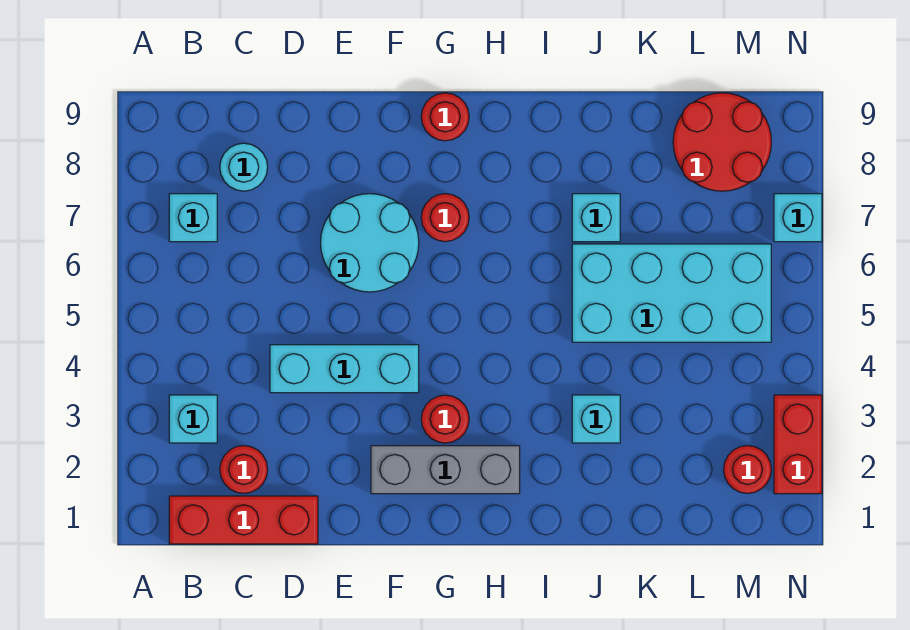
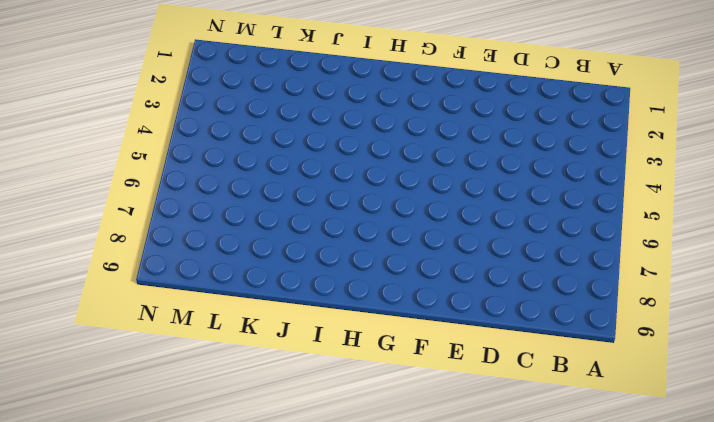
none -> red brick B1:D1 level 1
none -> cyan brick B3 level 1
none -> cyan brick B7 level 1

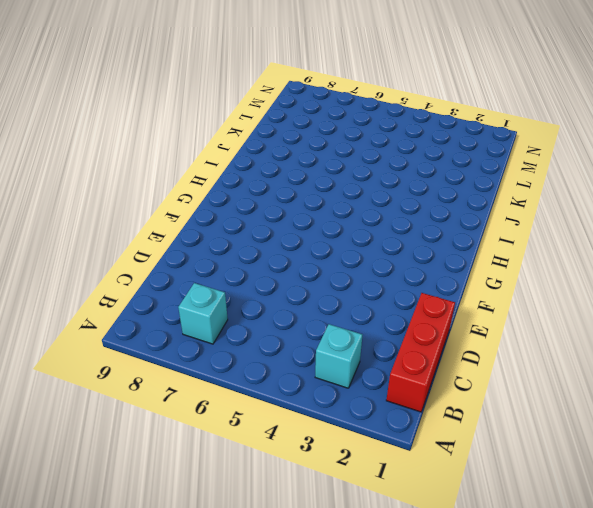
none -> red round brick C2 level 1
none -> cyan round brick C8 level 1
none -> cyan brick D4:F4 level 1

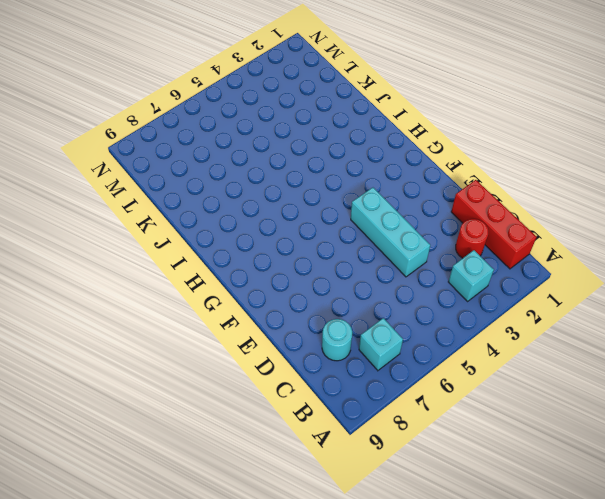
none -> cyan round brick E6:F7 level 1
none -> grey brick F2:H2 level 1
none -> red round brick G3 level 1

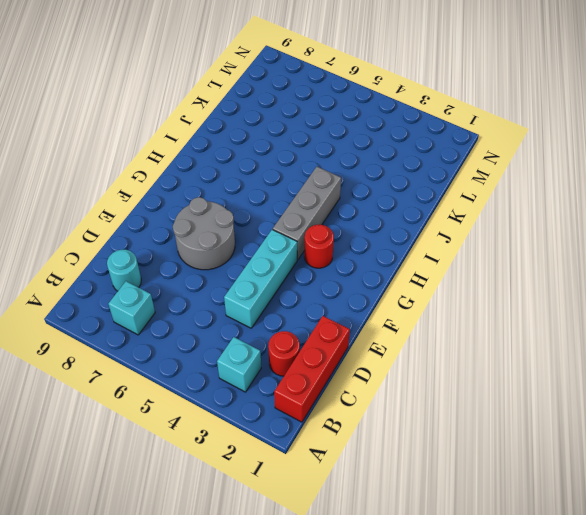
grey round brick E6:F7 level 1 -> cyan round brick E6:F7 level 1
grey brick G4:I4 level 1 -> grey brick F2:H2 level 1
none -> red round brick G7 level 1
none -> red round brick G9 level 1
none -> cyan brick J3 level 1

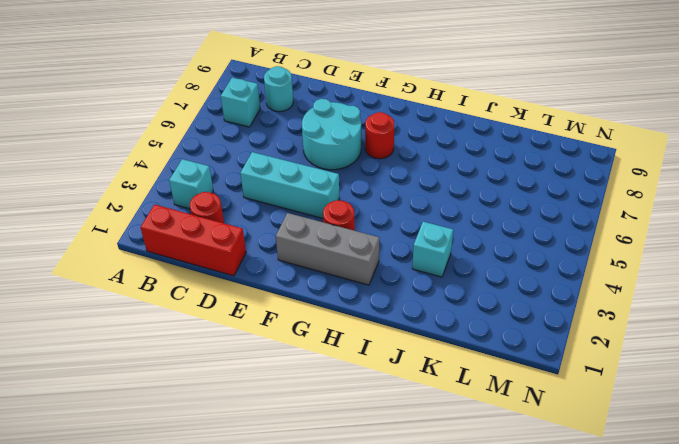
none -> red round brick G9 level 1
none -> cyan brick J5:M6 level 1
none -> cyan brick J7 level 1

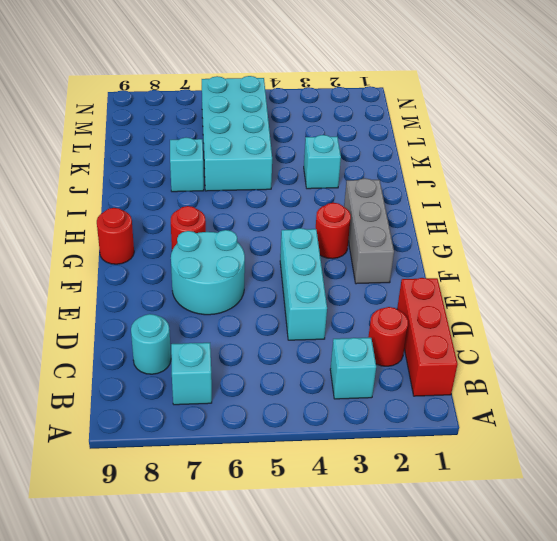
none -> red round brick L8:M9 level 1
none -> red round brick M2 level 1
none -> red brick N2:N3 level 1

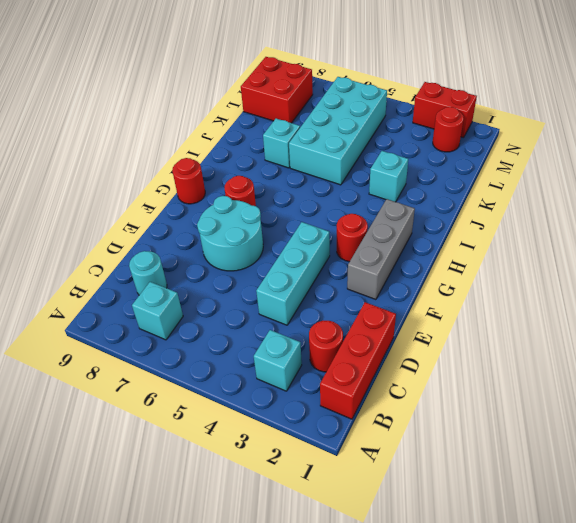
red brick L8:M9 level 1 -> red round brick L8:M9 level 1
none -> cyan brick N7 level 1

